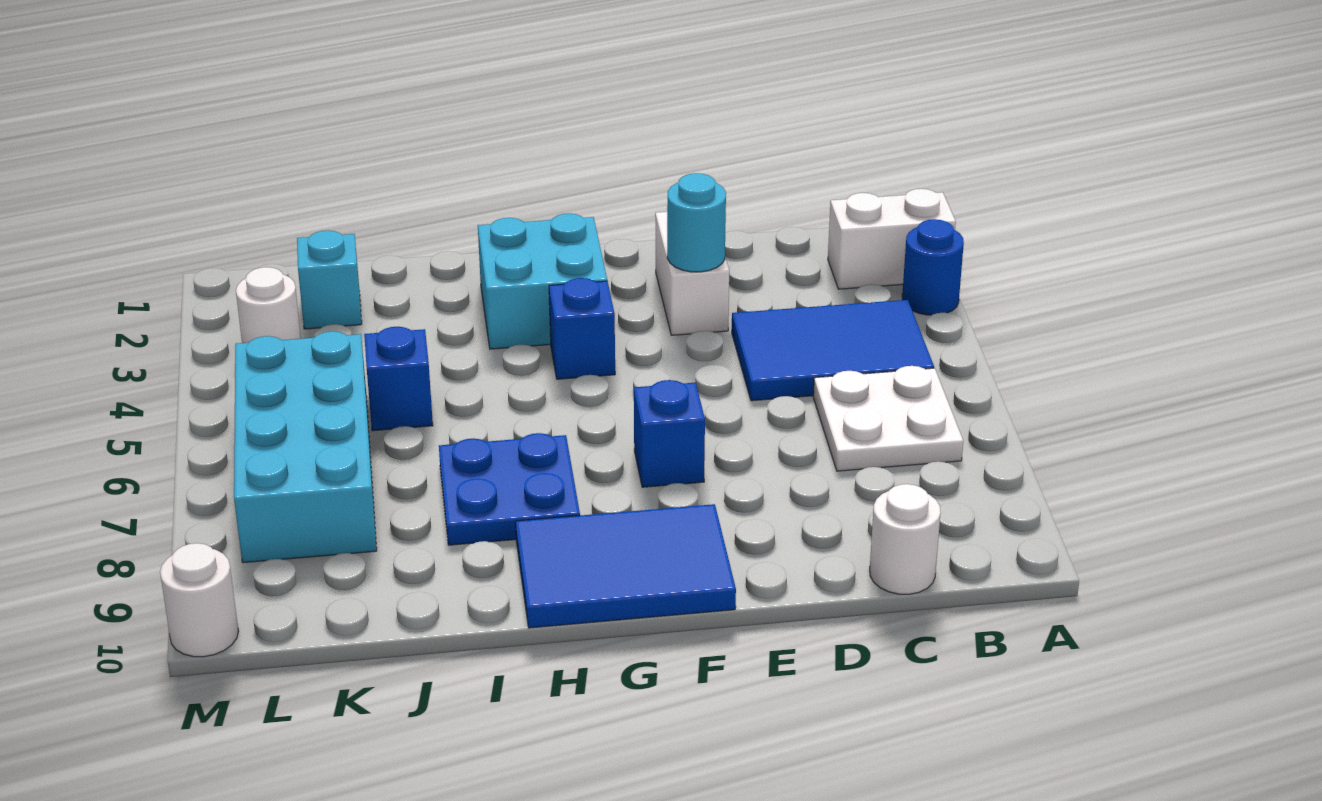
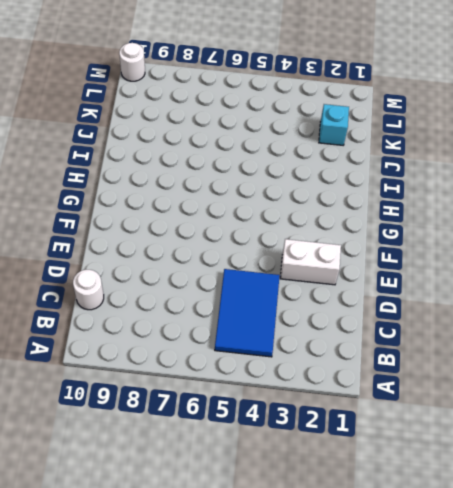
none -> white brick A2:B2 level 1
none -> blue round brick A3 level 1
none -> white plate B6:C7 level 1

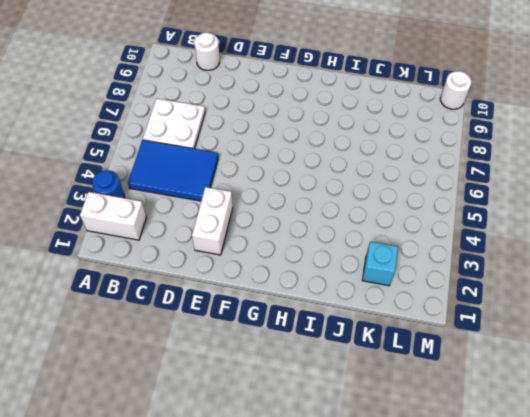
none -> blue brick F7 level 1
none -> blue tile F9:H10 level 1
none -> cyan brick G2:H3 level 1

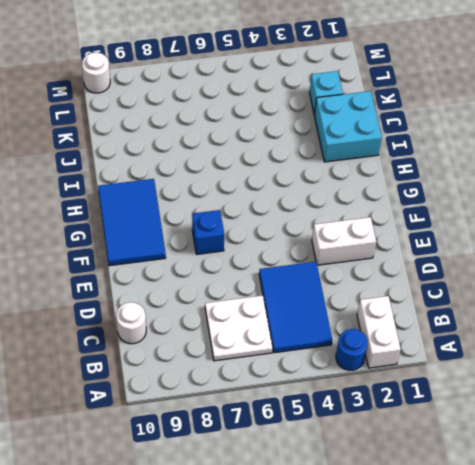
cyan brick I1:J2 level 1 -> cyan brick G2:H3 level 1
none -> blue brick G4 level 1
none -> blue plate H7:I8 level 1
none -> blue brick J5 level 1

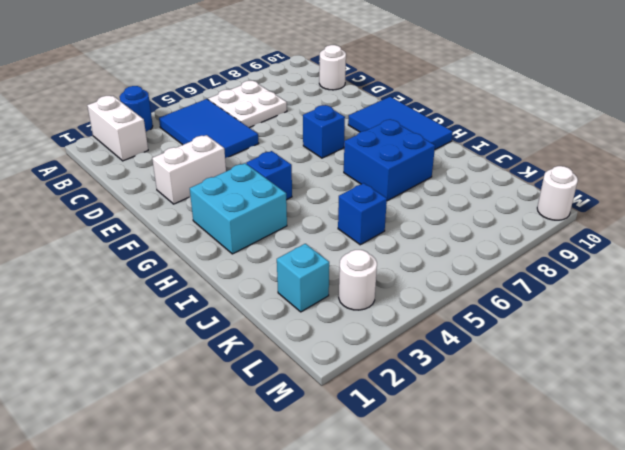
blue brick H7:I8 level 1 -> blue plate H7:I8 level 1
none -> cyan brick K5:L8 level 1
none -> cyan round brick E3 level 2

